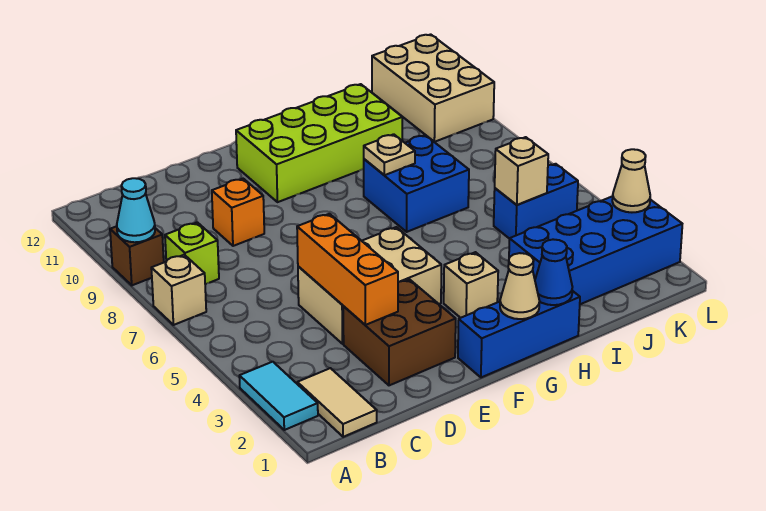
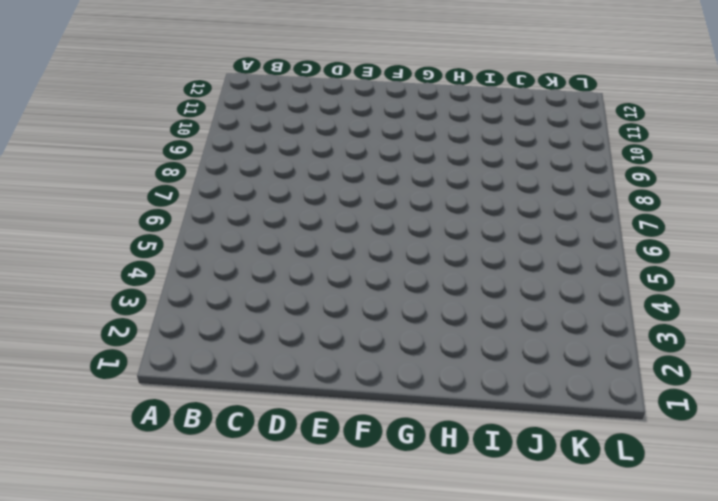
none -> cyan tile A2:A3 level 1
none -> tan brick A7 level 1
none -> brown brick A9 level 1

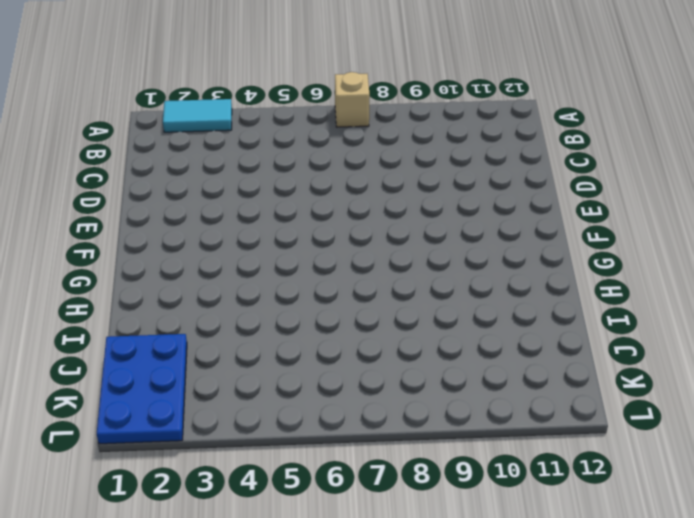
blue plate J1:L2 level 1 -> blue brick I2:L3 level 1
none -> brown brick A9 level 1
none -> tan tile B1:B2 level 1
none -> lime brick B8 level 1

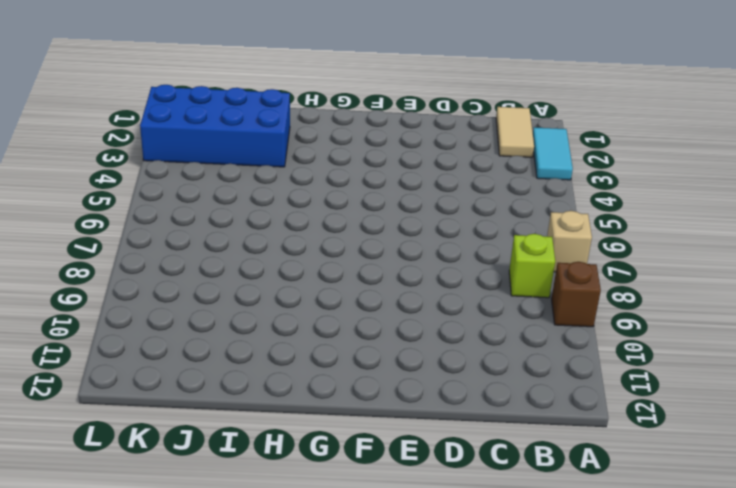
none -> brown brick D2:E3 level 1
none -> tan brick D4:F5 level 1
none -> orange brick D9 level 1

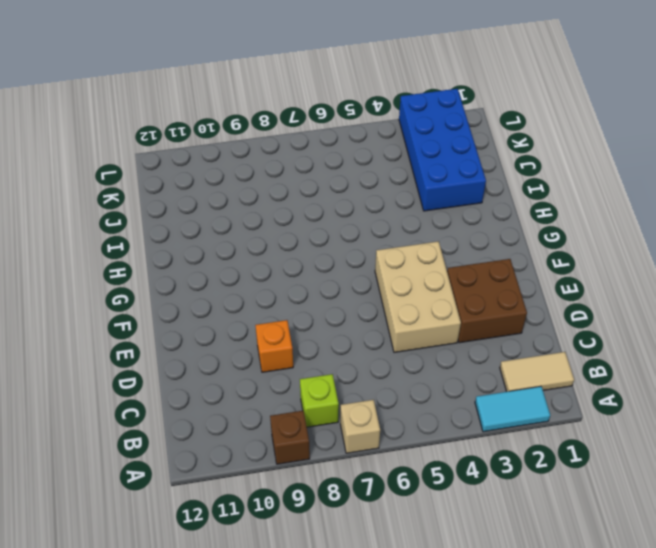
none -> blue brick F1:H1 level 1
none -> lime brick F10:I11 level 1
none -> tan brick G3 level 1

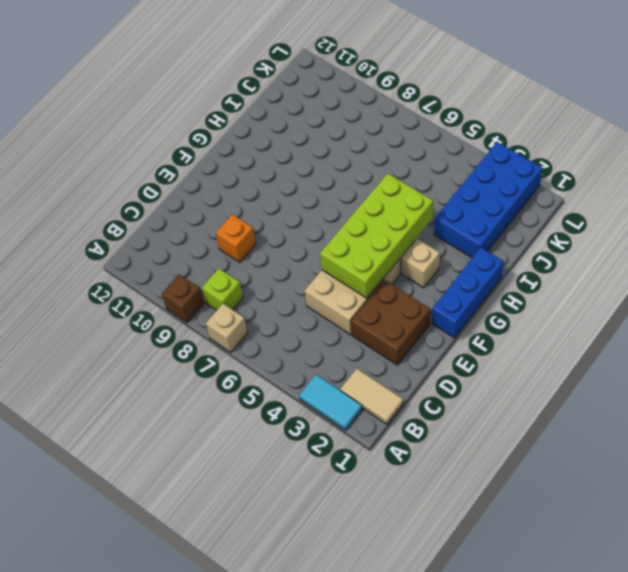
lime brick E4:H5 level 2 -> lime brick F10:I11 level 1
none -> blue brick H7:I8 level 1
none -> blue brick J5:K5 level 1
none -> tan brick K10:L12 level 1

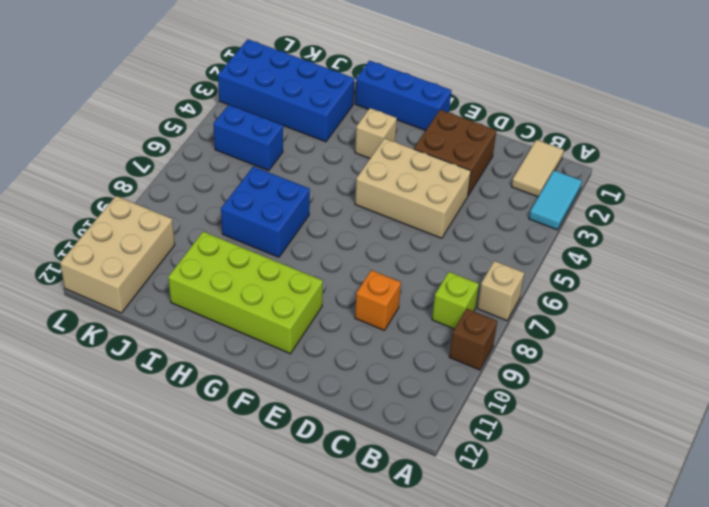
none -> cyan cone A9 level 2
none -> orange brick D3:D5 level 2
none -> tan cone G1 level 2

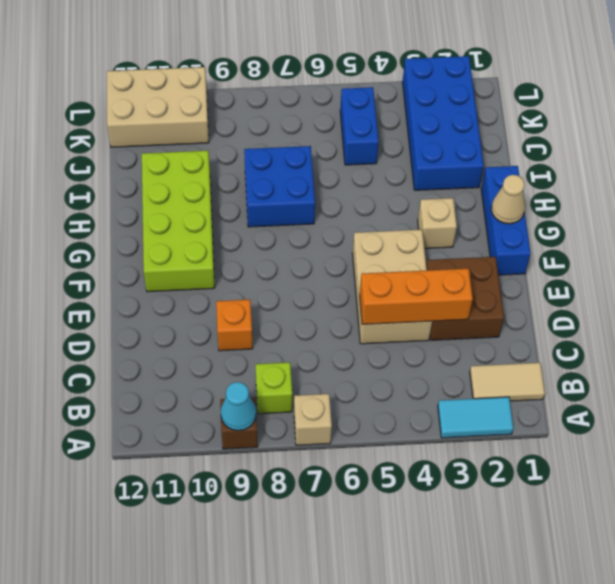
none -> blue cone H1 level 2
none -> tan plate H8 level 2
none -> tan brick J5 level 2

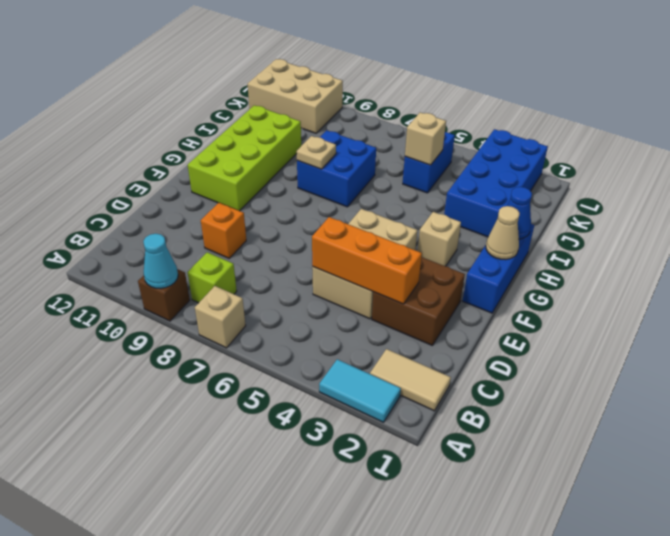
none -> tan cone L3 level 2

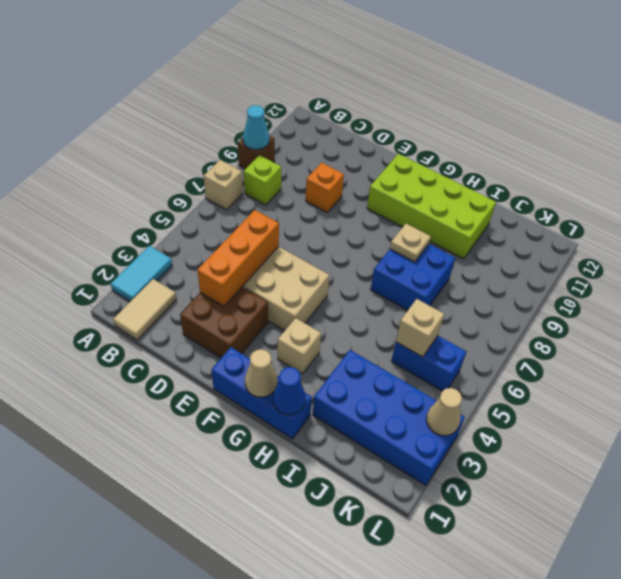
none -> tan brick K10:L12 level 1

